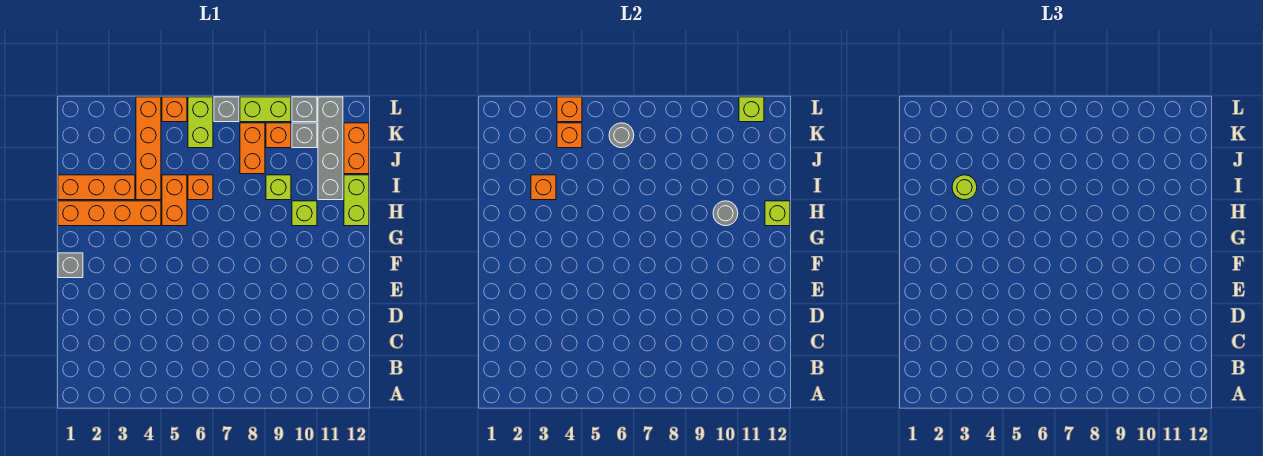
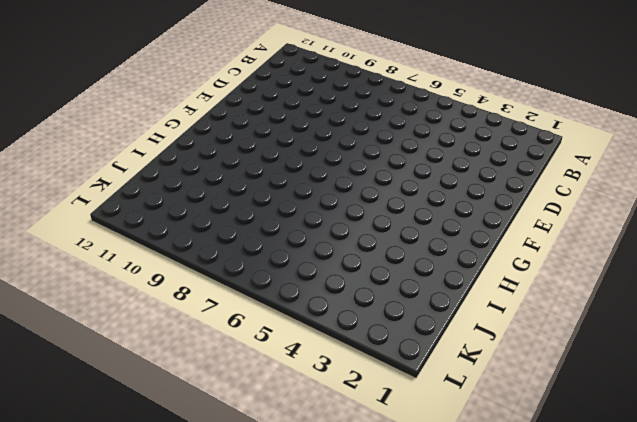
none -> grey brick F1 level 1
none -> orange brick H1:H4 level 1
none -> orange brick H5:I5 level 1

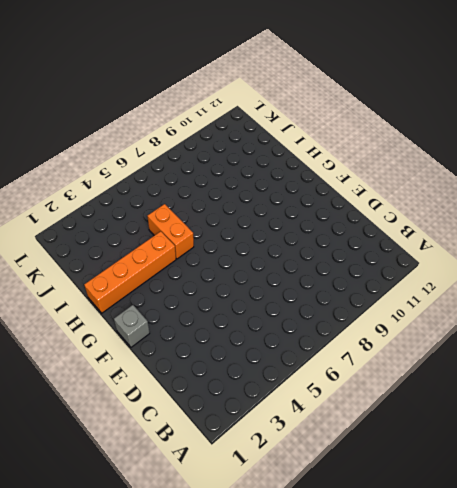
none -> lime brick H10 level 1
none -> lime brick H12:I12 level 1
none -> orange brick I1:I3 level 1

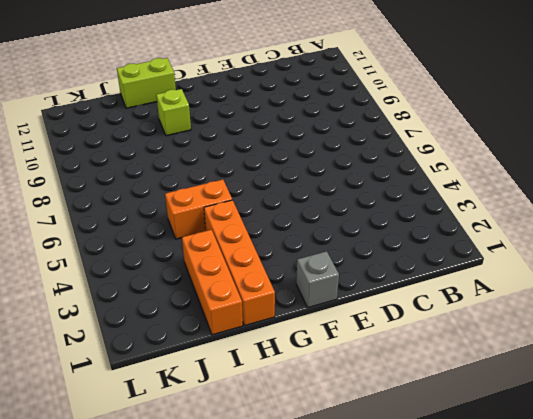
none -> orange brick I4:L4 level 1
none -> orange brick I6 level 1
none -> lime brick I9 level 1

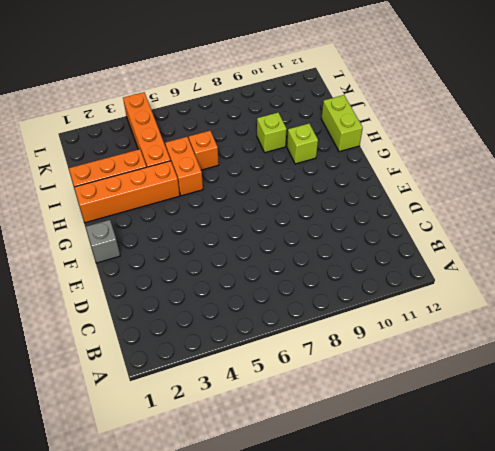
none -> grey brick I11:L11 level 1
none -> orange brick J8:K8 level 1
none -> orange brick J12:K12 level 1

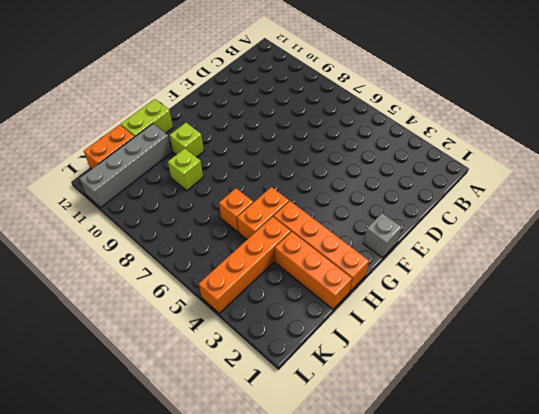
none -> orange brick J8:K8 level 1
none -> lime brick K6:L6 level 1
none -> orange brick K9 level 1

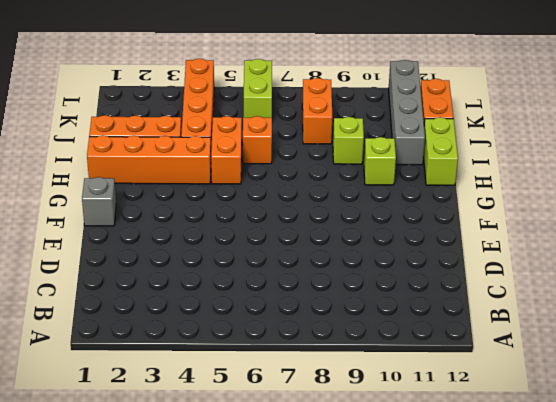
none -> orange brick K9 level 1
none -> grey brick K10 level 1
none -> orange brick L5 level 1

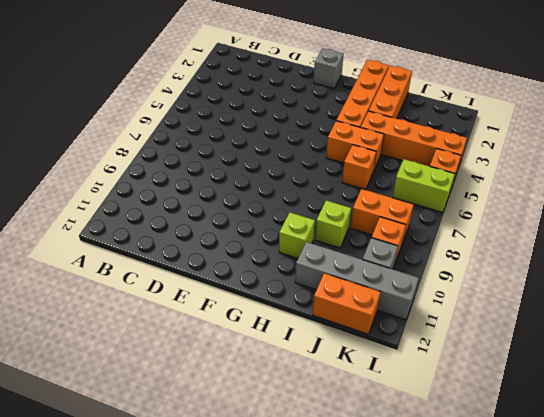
none -> lime brick H12:I12 level 1
none -> grey brick L7 level 1
none -> lime brick L8:L9 level 1

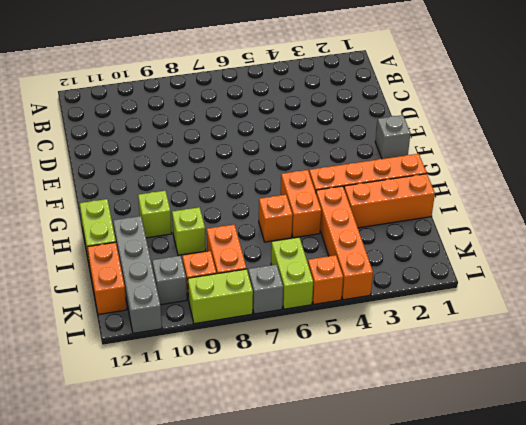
none -> grey brick L10 level 1
none -> grey round brick H10 level 2
none -> lime brick H12 level 2

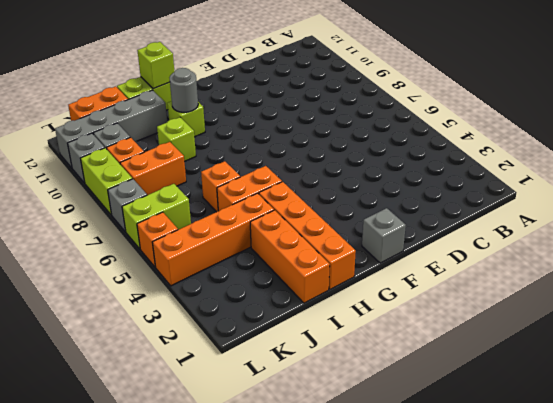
none -> orange brick I3 level 2
none -> orange brick K4 level 2
none -> grey round brick K6 level 2

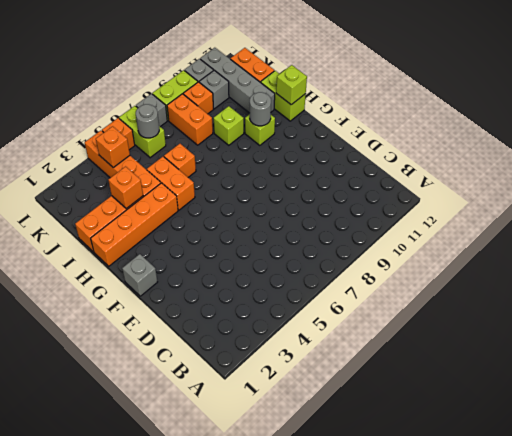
none -> orange brick L4 level 2
none -> lime brick L11 level 2
none -> lime round brick I3 level 3

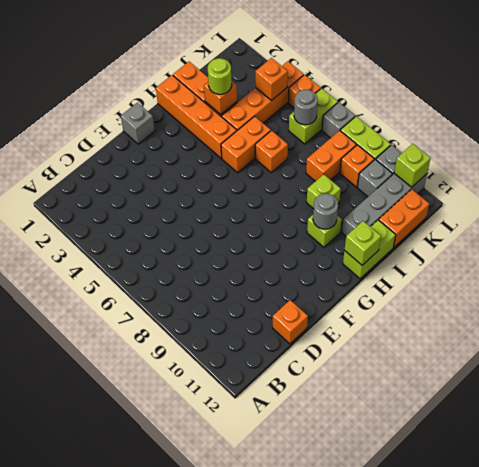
orange brick D12 level 1 -> orange brick L4 level 2

